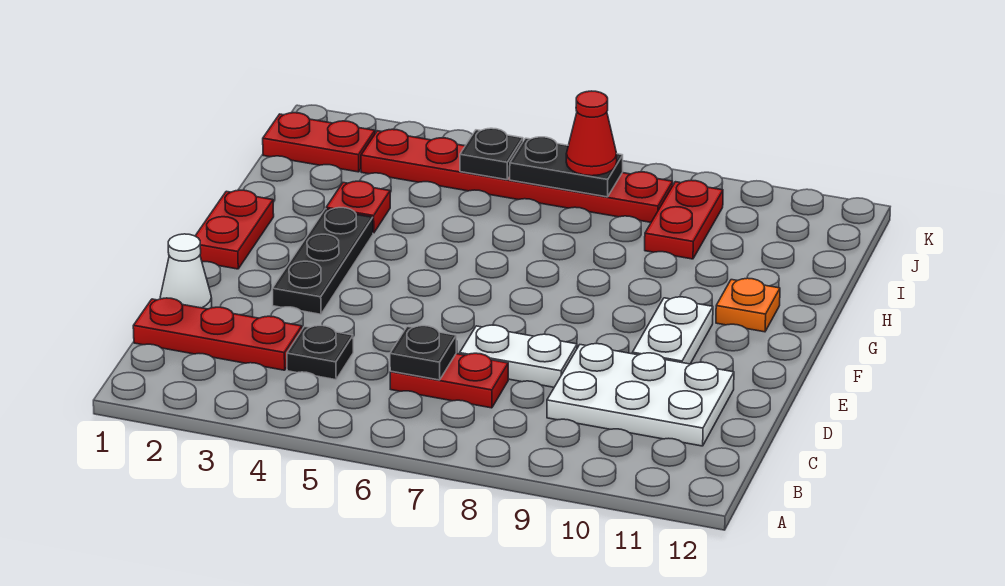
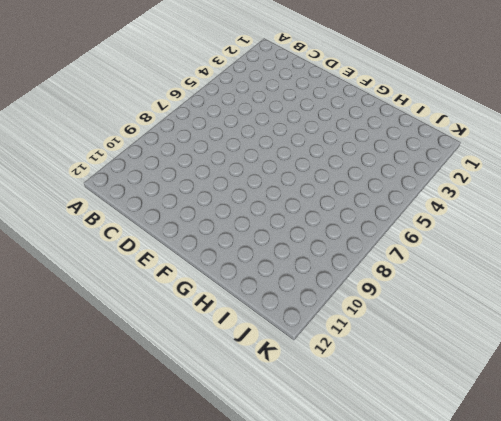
none -> red plate C1:C3 level 1
none -> black plate C4 level 1
none -> red plate C6:C7 level 1

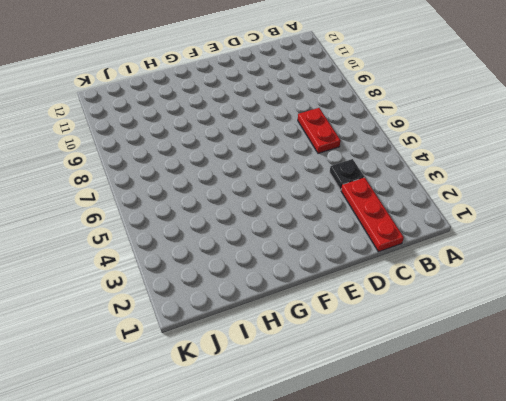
none -> white plate C9:D11 level 1
none -> white cone D1 level 1
none -> white plate D7:D8 level 1

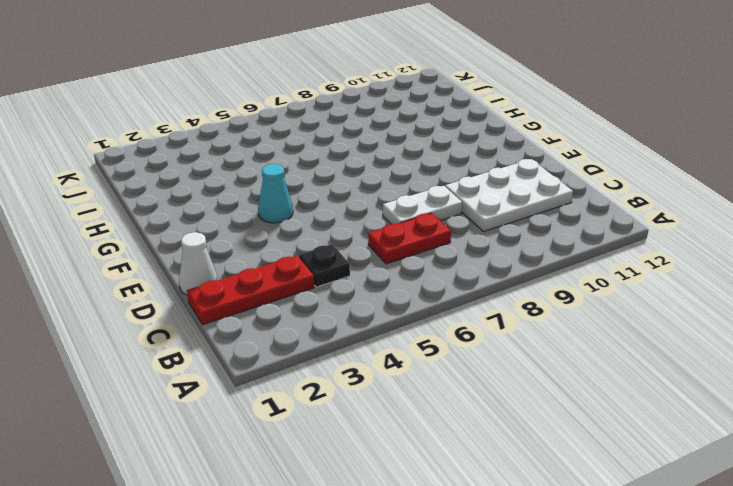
cyan cone F4 level 1 -> none
none -> black plate E3:G3 level 1
none -> white plate E10:F10 level 1
none -> red plate F1:G1 level 1

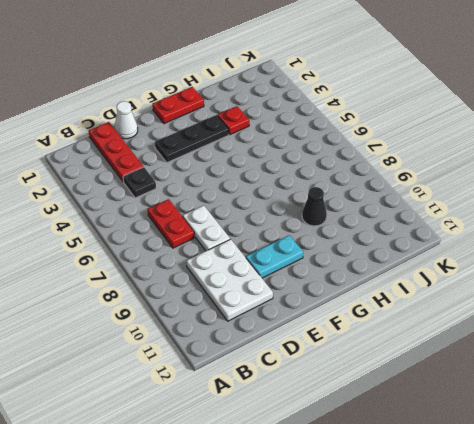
cyan plate E10:F10 level 1 -> white plate E10:F10 level 1
black cone H9 level 1 -> none
none -> orange plate G11 level 1
none -> red plate I9:J9 level 1
none -> red plate J1:J2 level 1

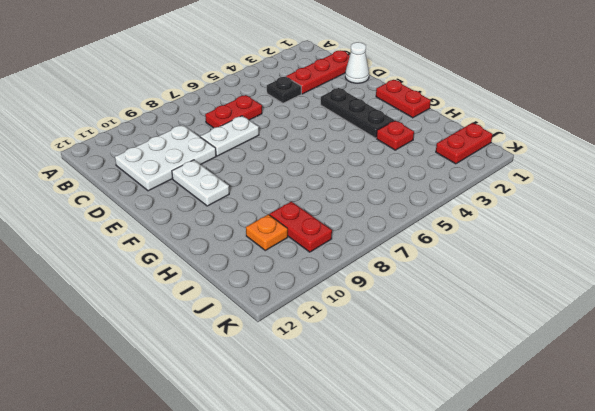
orange plate I10 level 1 -> orange plate G11 level 1
none -> red plate J3:J8 level 1
none -> black plate C6 level 2
none -> black plate J5 level 2

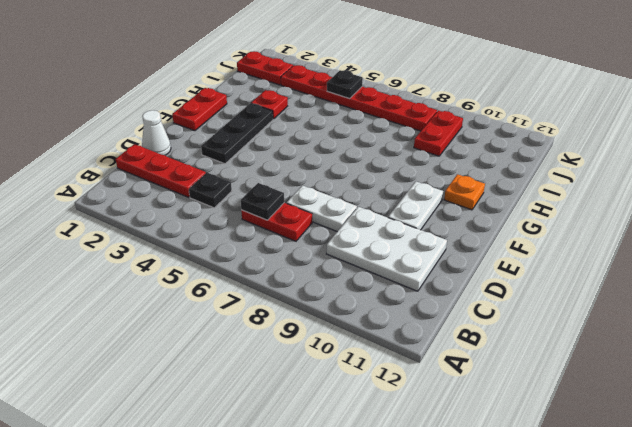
none -> black plate J6:J7 level 2
none -> red cone J7 level 3

